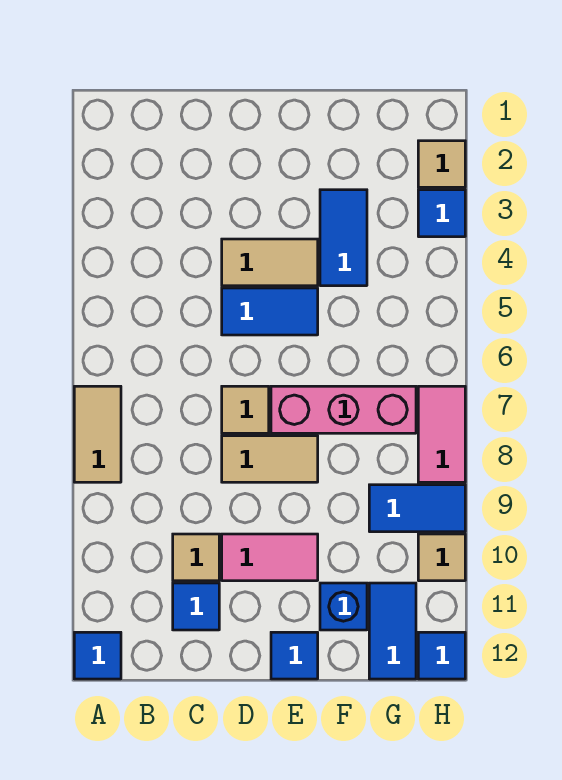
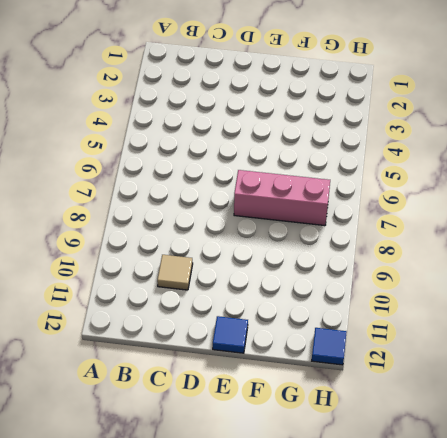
none -> tan tile A7:A8 level 1
none -> blue tile A12 level 1
none -> blue tile C11 level 1

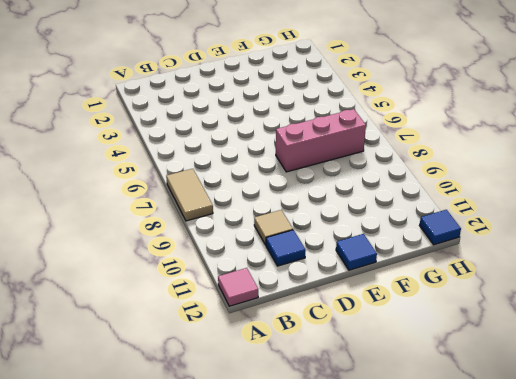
pink tile A12 level 1 -> blue tile A12 level 1
none -> tan tile D4:E4 level 1
none -> blue tile D5:E5 level 1
none -> tan tile D7 level 1

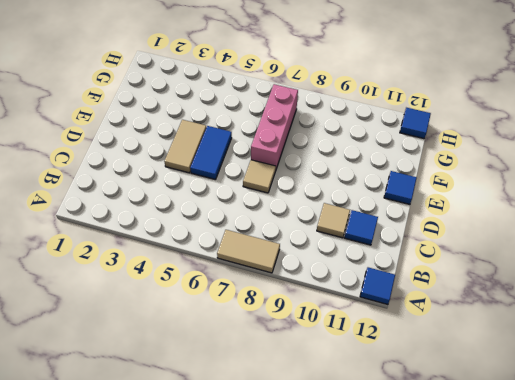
none -> tan tile D8:E8 level 1
none -> pink tile D10:E10 level 1
none -> blue tile F3:F4 level 1

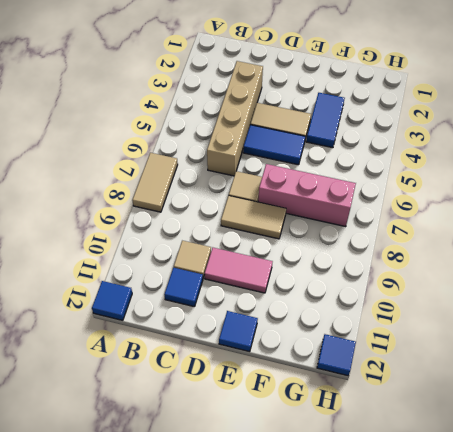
tan brick C3:C6 level 1 -> none
none -> blue brick F11 level 1
none -> blue tile G9:H9 level 1
none -> blue tile G11:G12 level 1

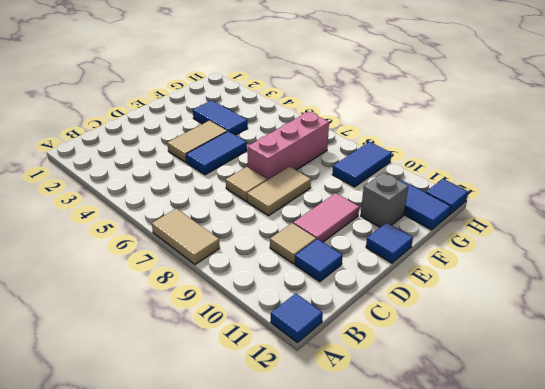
grey brick F11 level 1 -> blue brick F11 level 1
none -> tan tile H2 level 1
none -> blue tile H3 level 1
none -> pink tile H7:H8 level 1

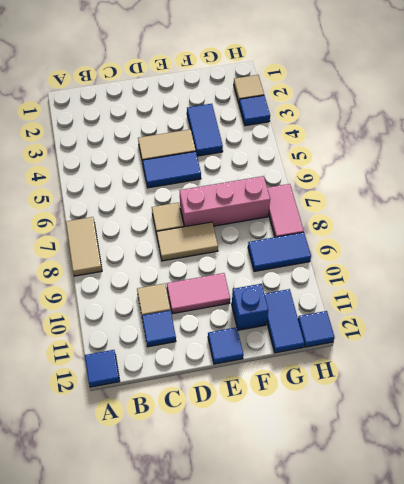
none -> tan tile H10 level 1

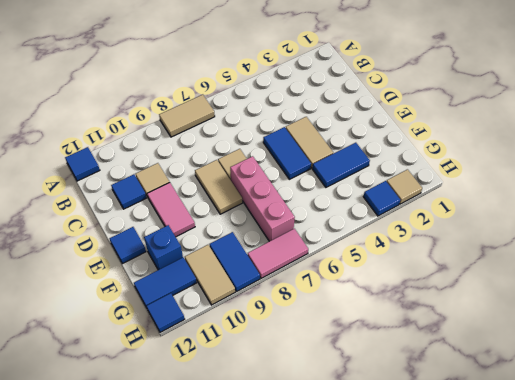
tan tile G10:H10 level 1 -> tan tile H10 level 1

